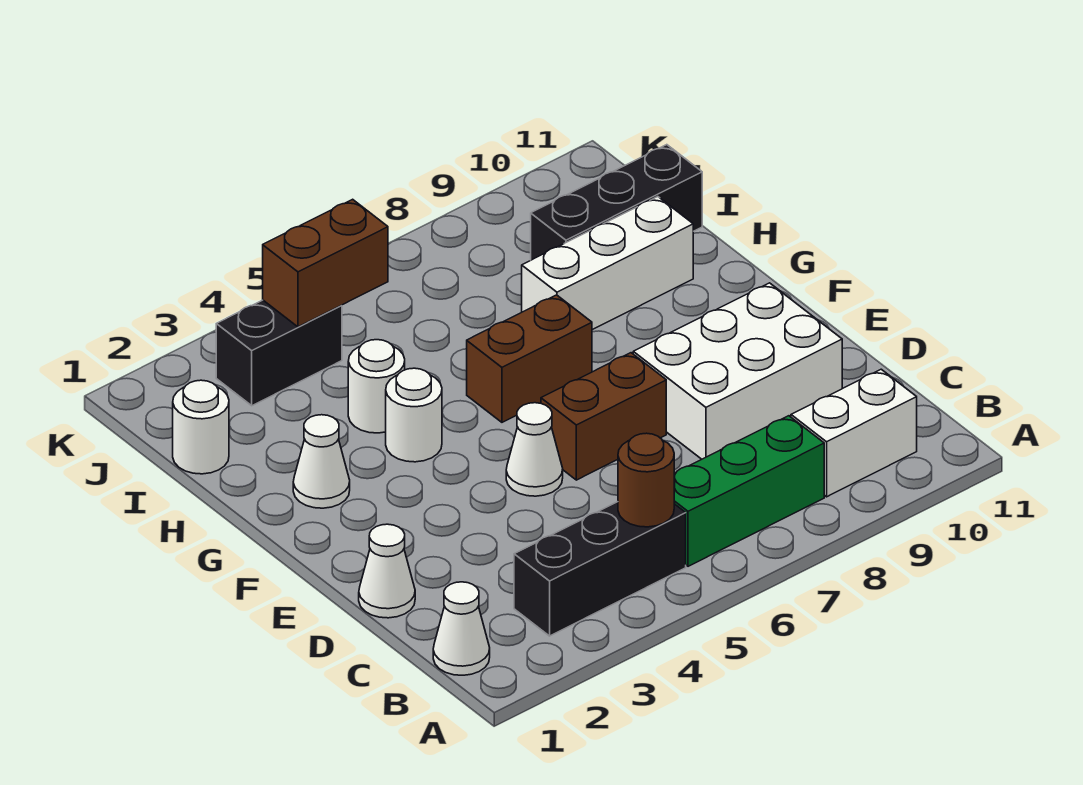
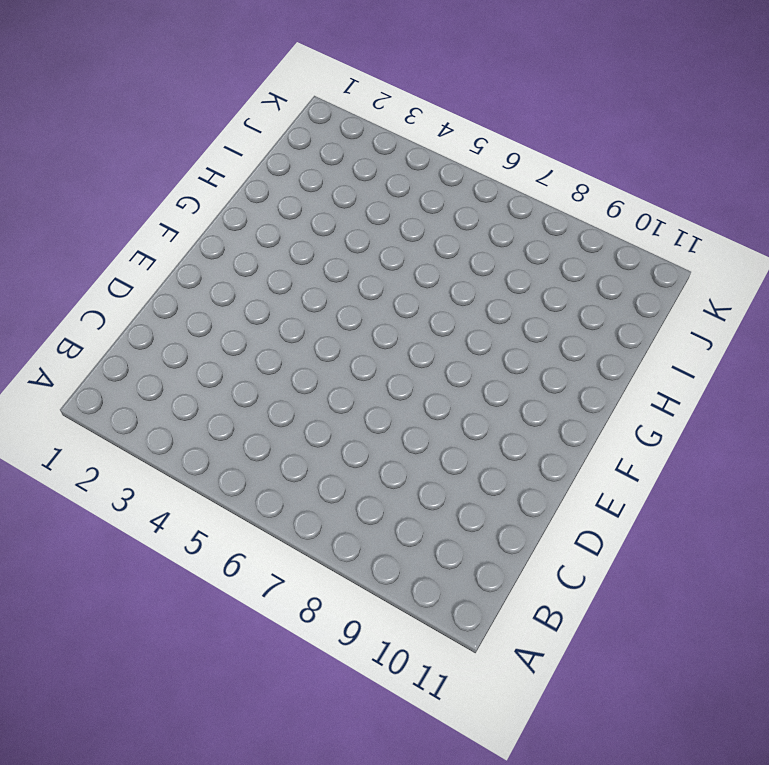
none -> white cone B1 level 1
none -> black brick B3:B5 level 1
none -> green brick B6:B8 level 1

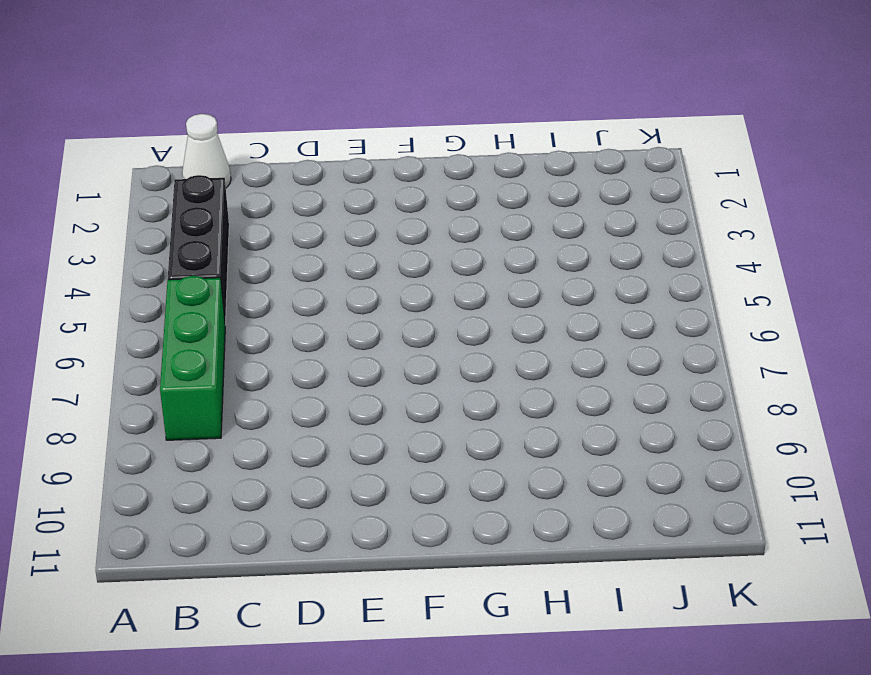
none -> white brick B9:B10 level 1
none -> white cone D1 level 1
none -> white brick D8:E10 level 1

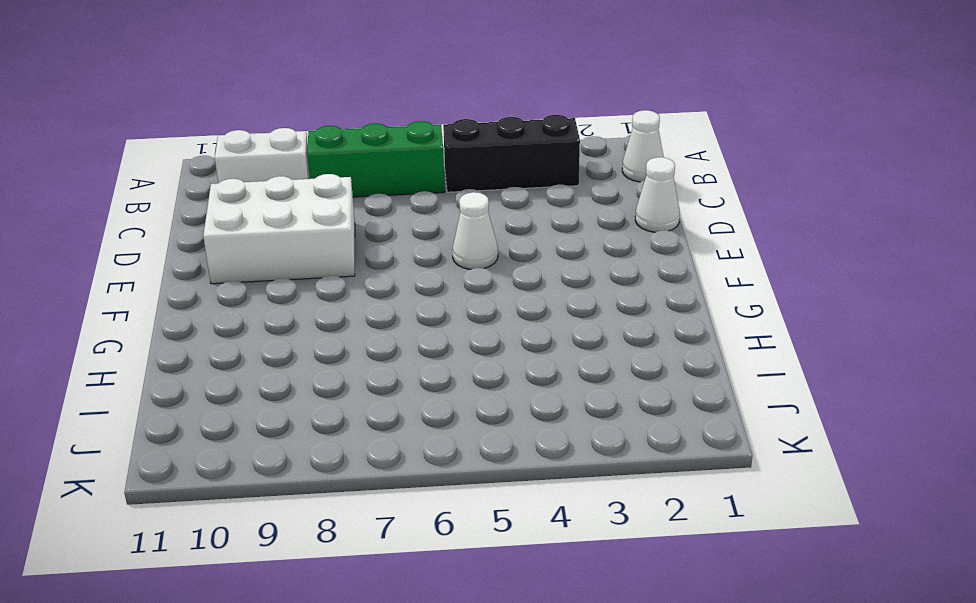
none -> brown brick E6:E7 level 1
none -> white cone G2 level 1
none -> white round brick G4 level 1

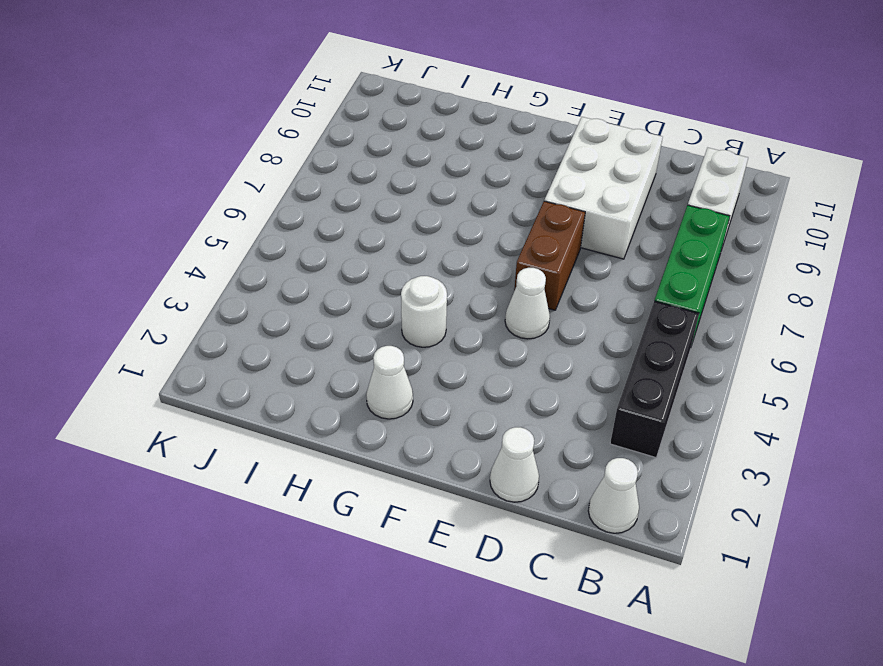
none -> brown brick G6:G7 level 1
none -> white round brick H4 level 1
none -> white brick H8:H10 level 1

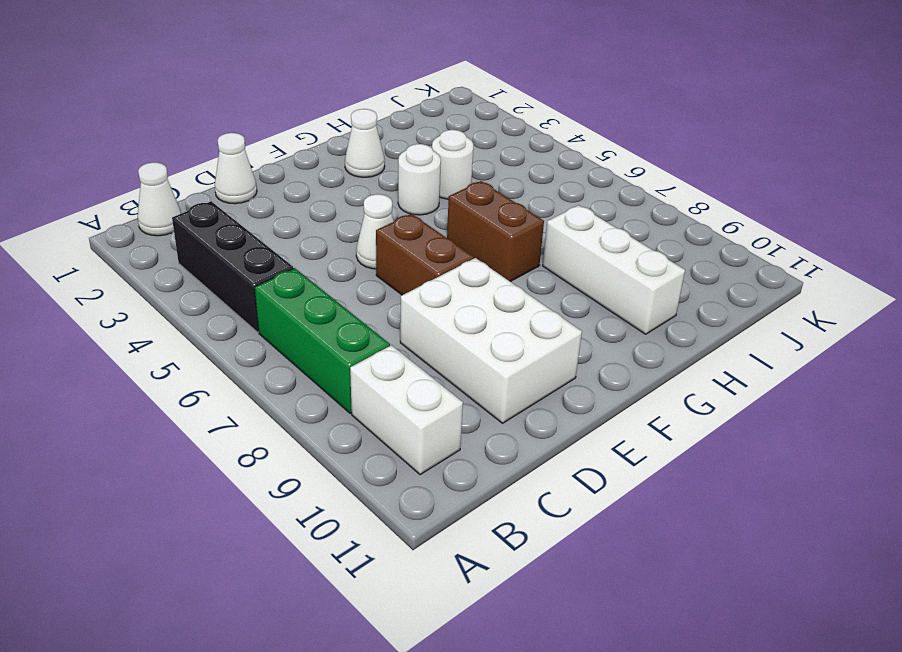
none -> white round brick I1 level 1
none -> black brick I9:I11 level 1
none -> black brick J3:J4 level 1

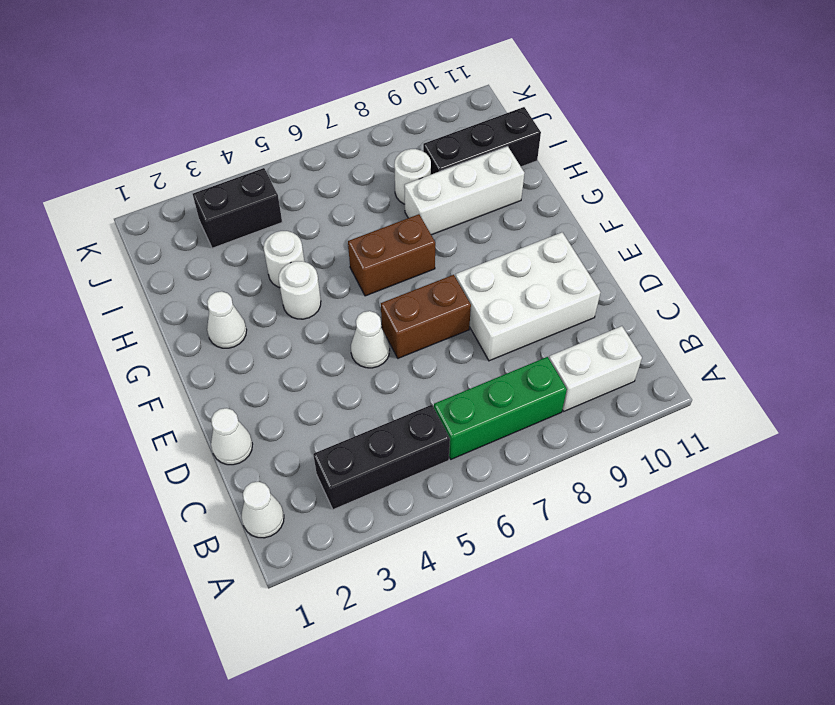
white round brick I8 level 1 -> white round brick I1 level 1
none -> brown round brick B5 level 2
none -> brown brick J4:J5 level 2

